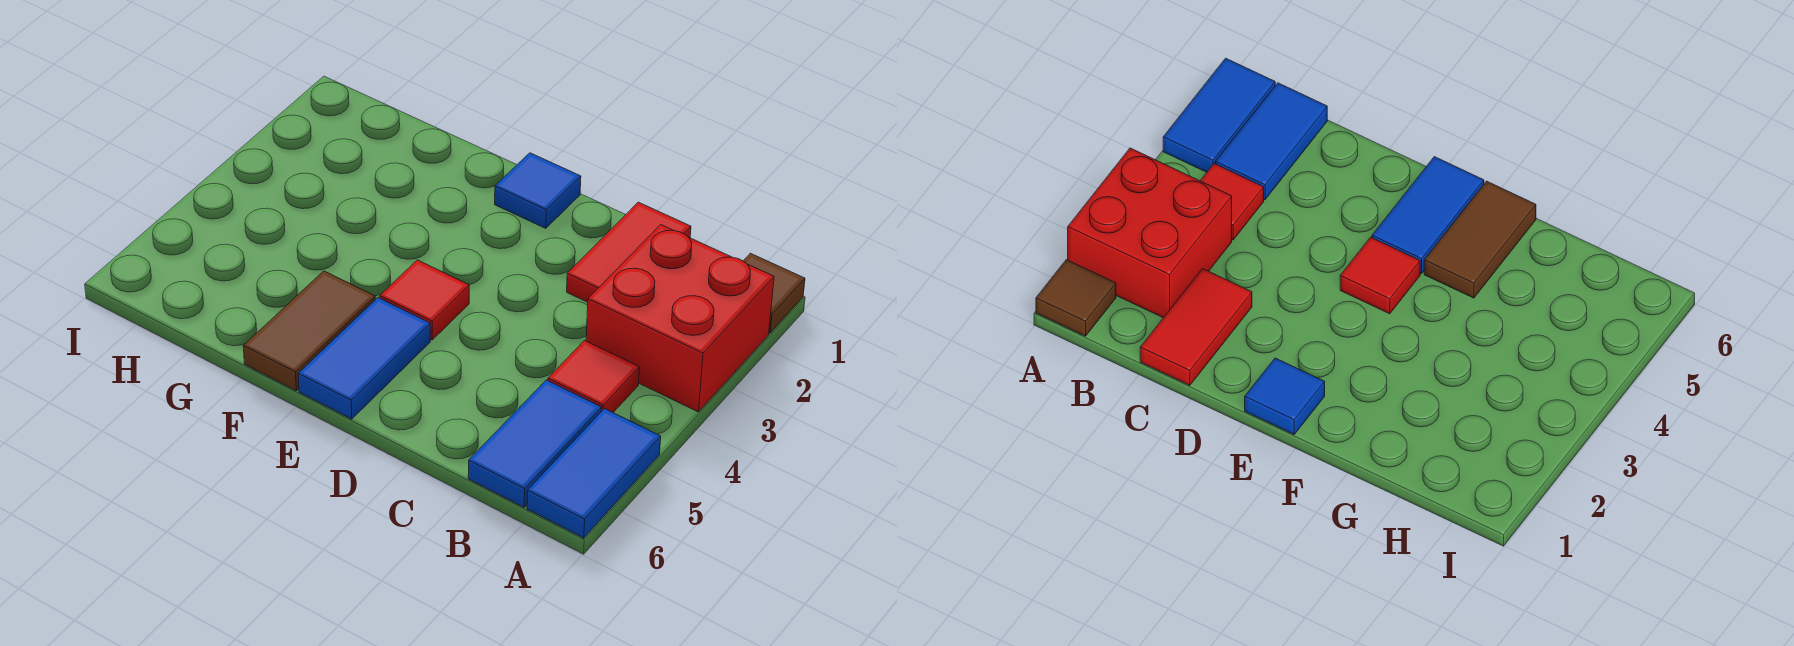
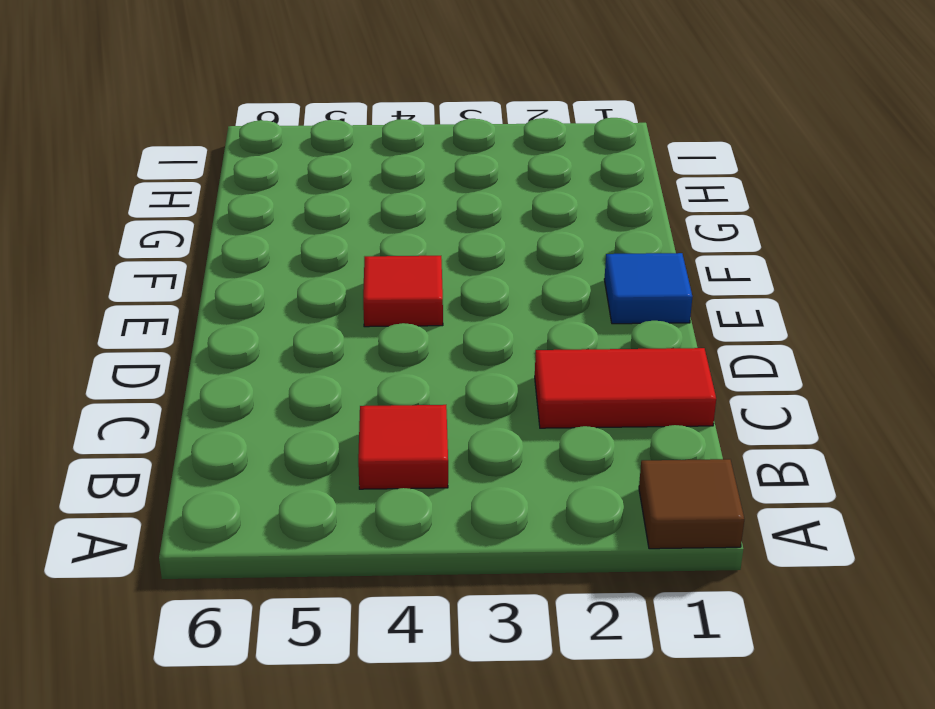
none -> red brick A2:B3 level 1
none -> blue tile A5:A6 level 1

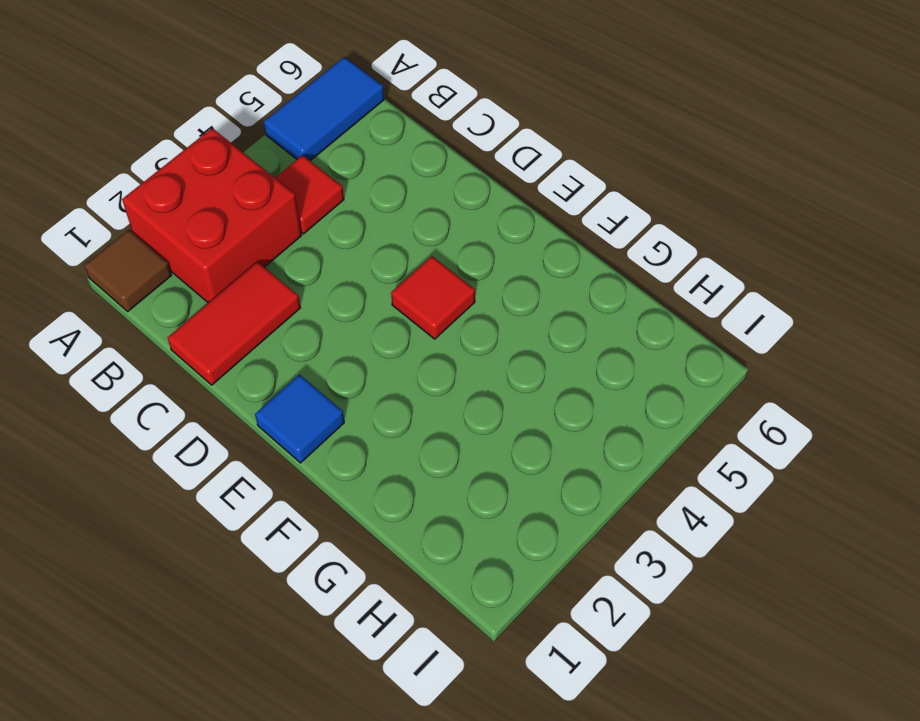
none -> blue tile B5:B6 level 1
none -> blue tile E5:E6 level 1

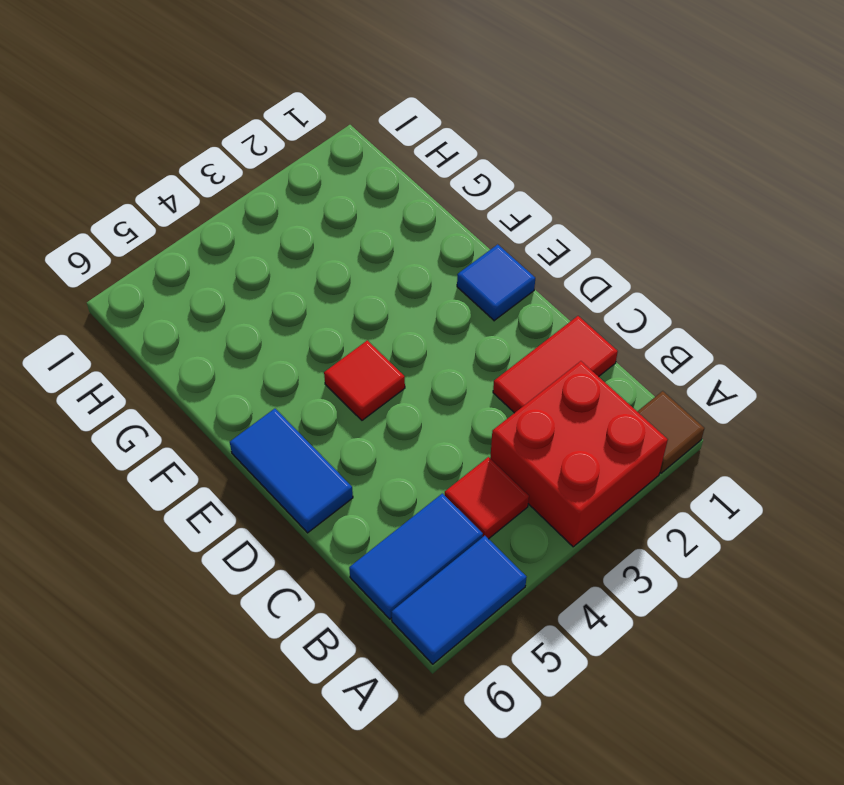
blue tile D6:E6 level 1 -> blue tile E5:E6 level 1
none -> brown tile F5:F6 level 1

